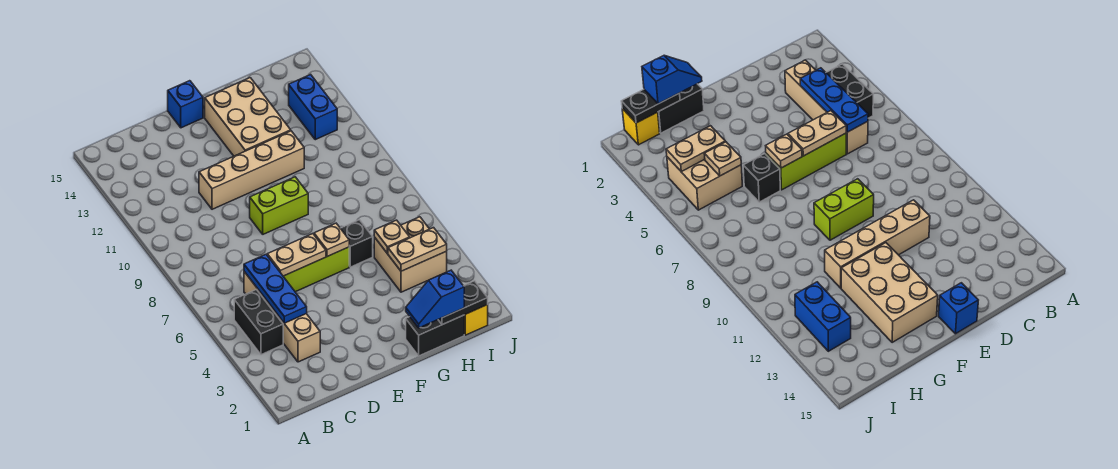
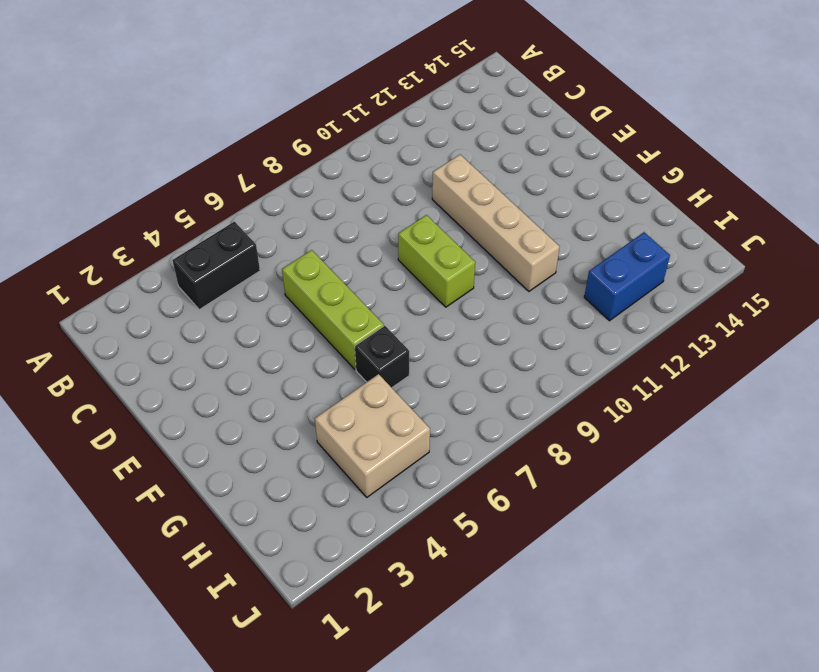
none -> tan brick C3:C6 level 1
none -> blue brick E15 level 1
none -> tan brick F12:G14 level 1

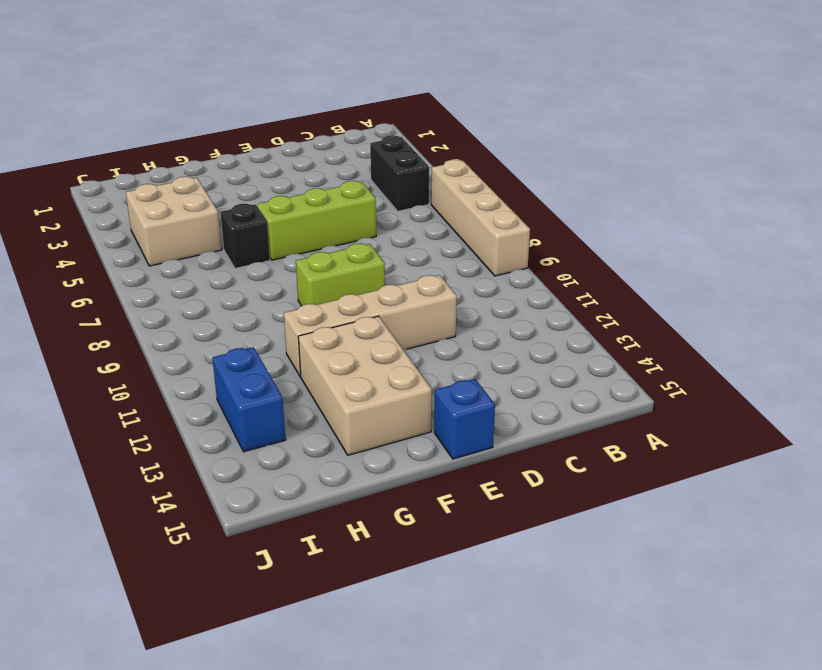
tan brick A6:A9 level 1 -> tan brick C3:C6 level 1
none -> black brick G1:H1 level 1
none -> yellow brick I1 level 1
none -> blue plate C4:C6 level 2

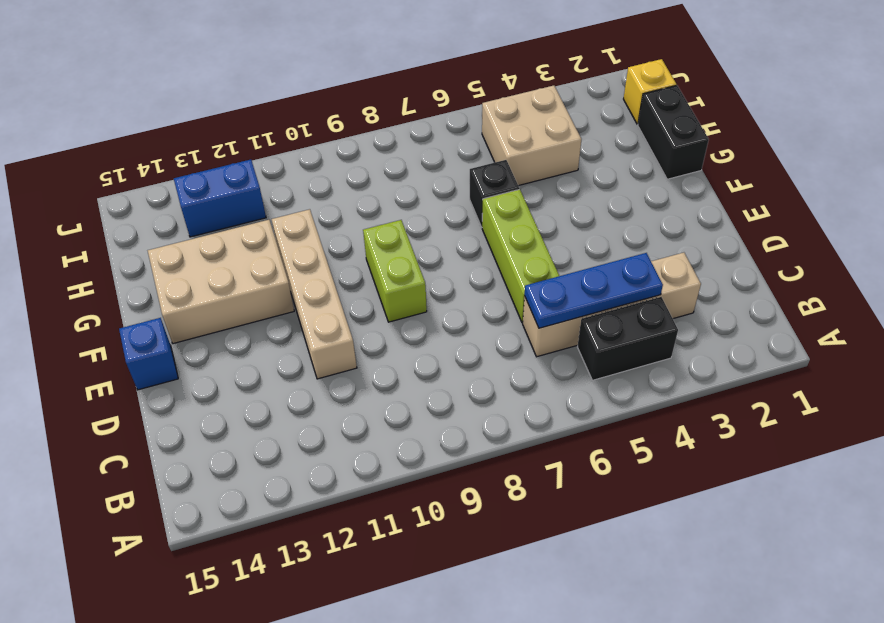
none -> tan plate D6:E6 level 2
none -> tan plate F6 level 2
none -> black plate H1:I1 level 2

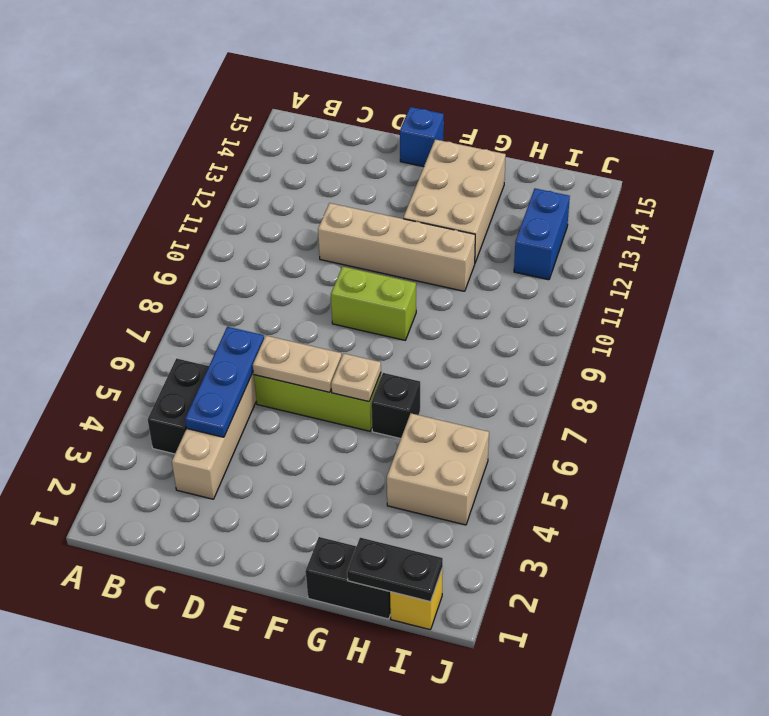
none -> tan plate H4:I4 level 2
none -> tan plate H5 level 2
none -> blue slope G1:H1 level 3 top H

